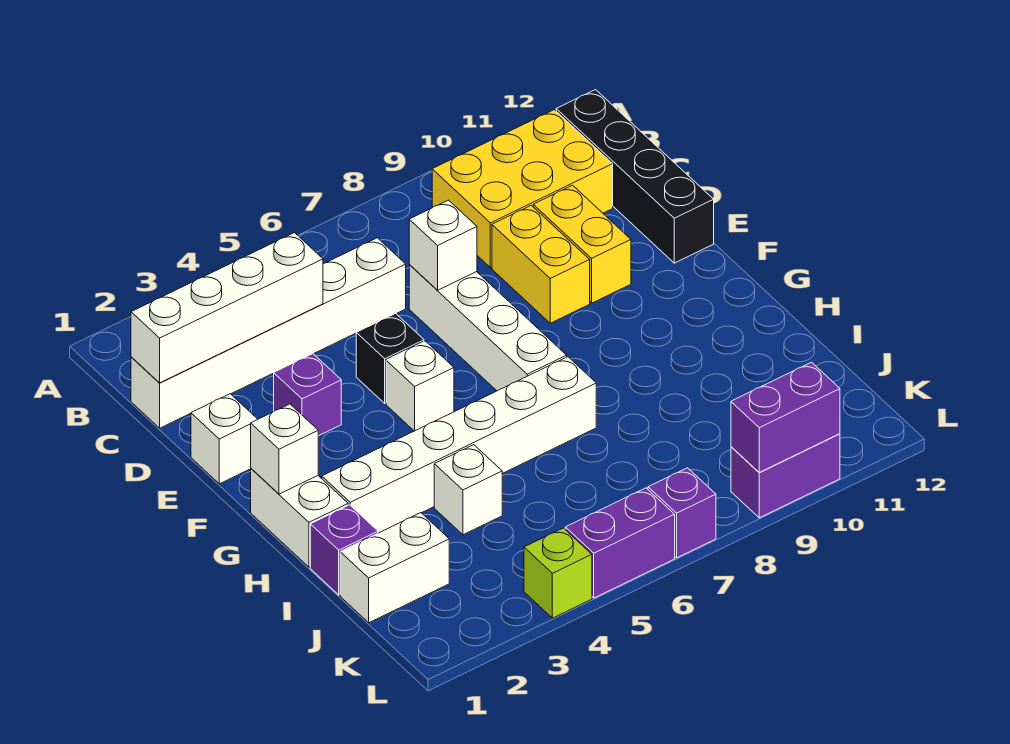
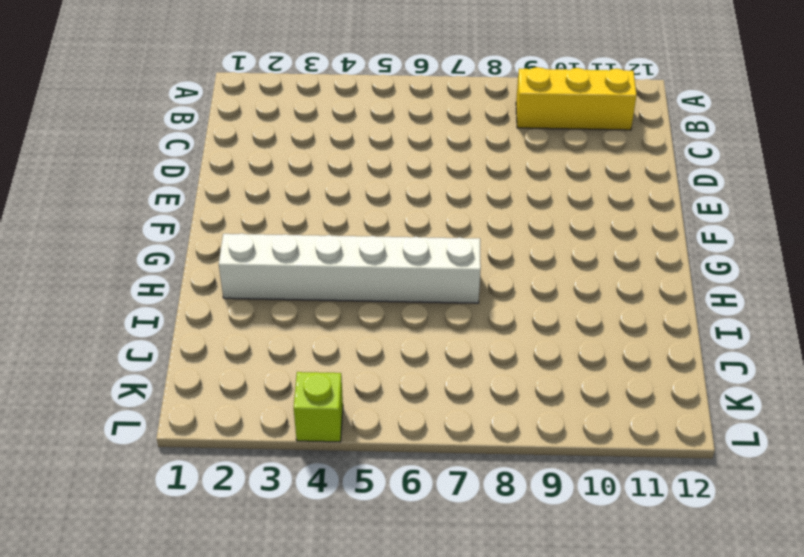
yellow brick B9:B11 level 1 -> yellow brick B9:C11 level 1
none -> black brick B12:E12 level 1
none -> white brick C1:C6 level 1
none -> white brick D7:G7 level 1

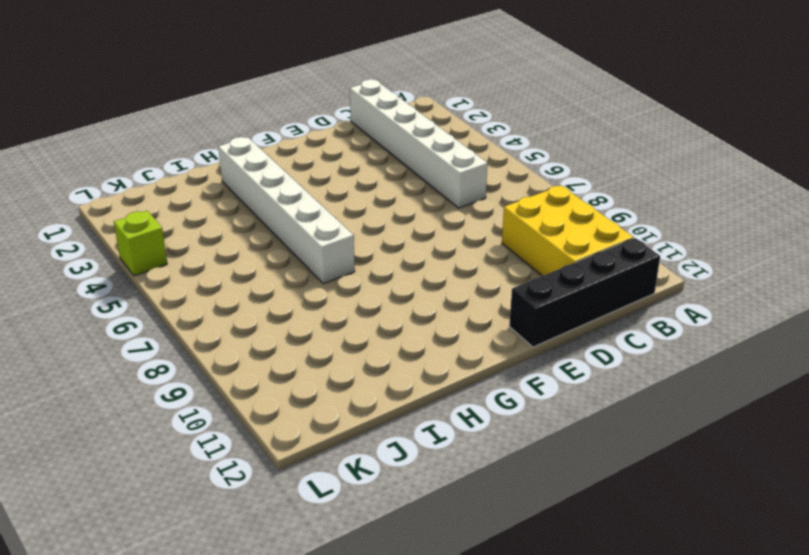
none -> white brick D7:G7 level 1
none -> yellow brick D9:E9 level 1
none -> yellow brick D10:E10 level 1

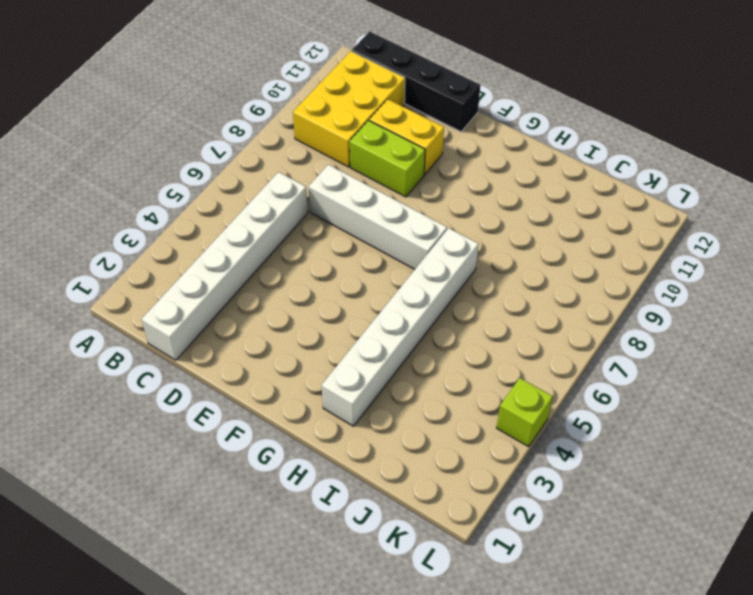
lime brick D9:E9 level 1 -> yellow brick D9:E9 level 1
none -> white brick E1 level 1
none -> purple brick E3 level 1
none -> black brick E5 level 1

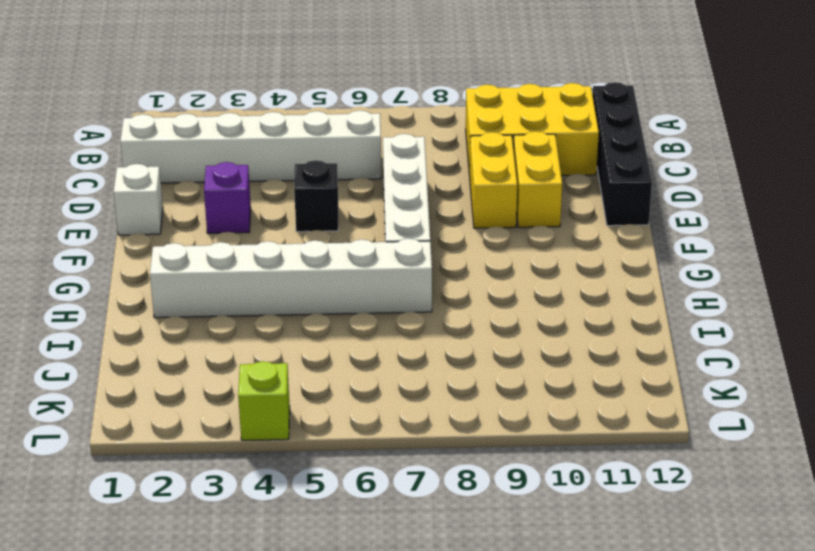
none -> white brick F5 level 1
none -> white brick G1:H1 level 1
none -> purple brick I1 level 1

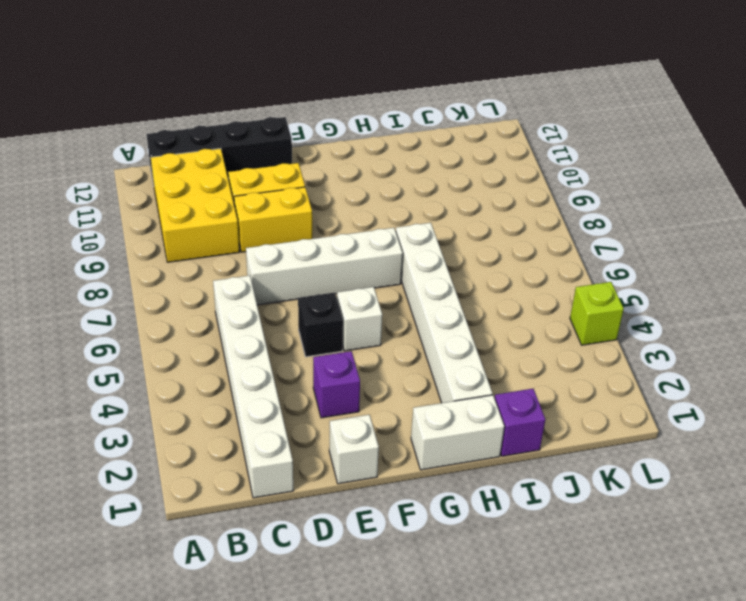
none -> white brick I4 level 1
none -> white brick J1:J2 level 1
none -> purple brick L5:L6 level 1

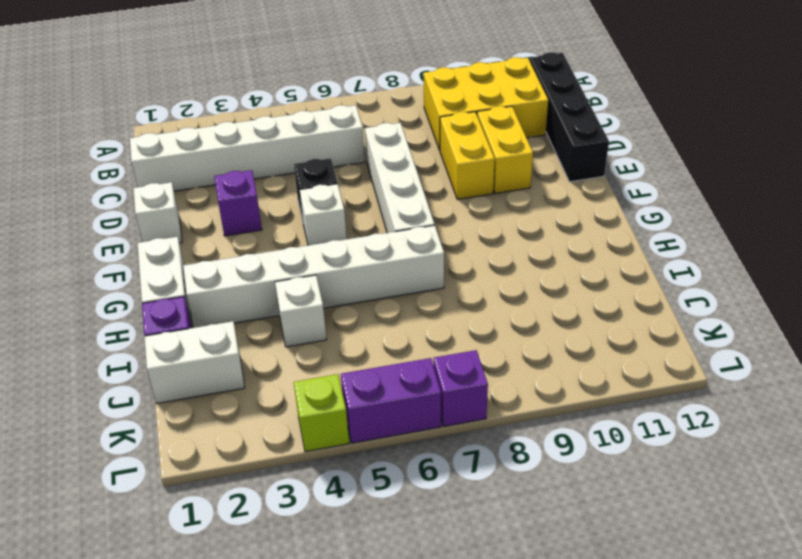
none -> purple brick L9:L10 level 1
none -> white brick C1:C4 level 2
none -> white brick D7 level 2

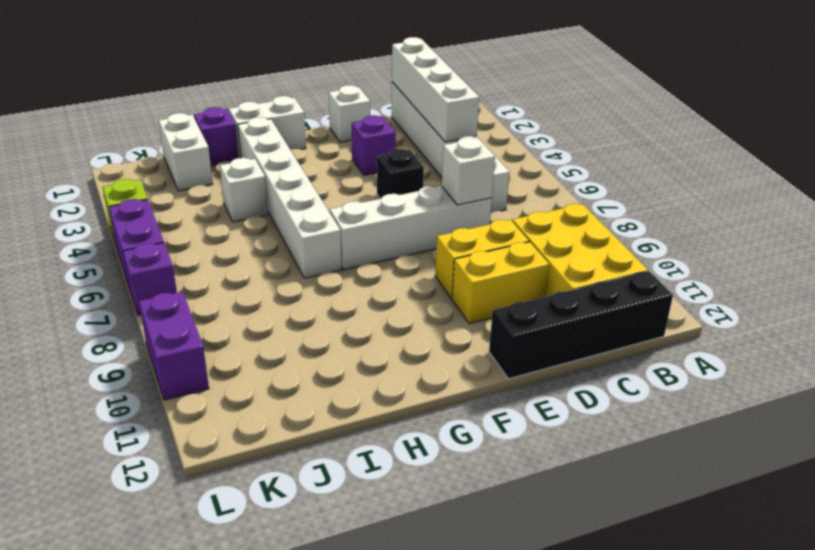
none -> white brick F5 level 1
none -> white brick G1 level 2
none -> purple brick L9:L10 level 2

